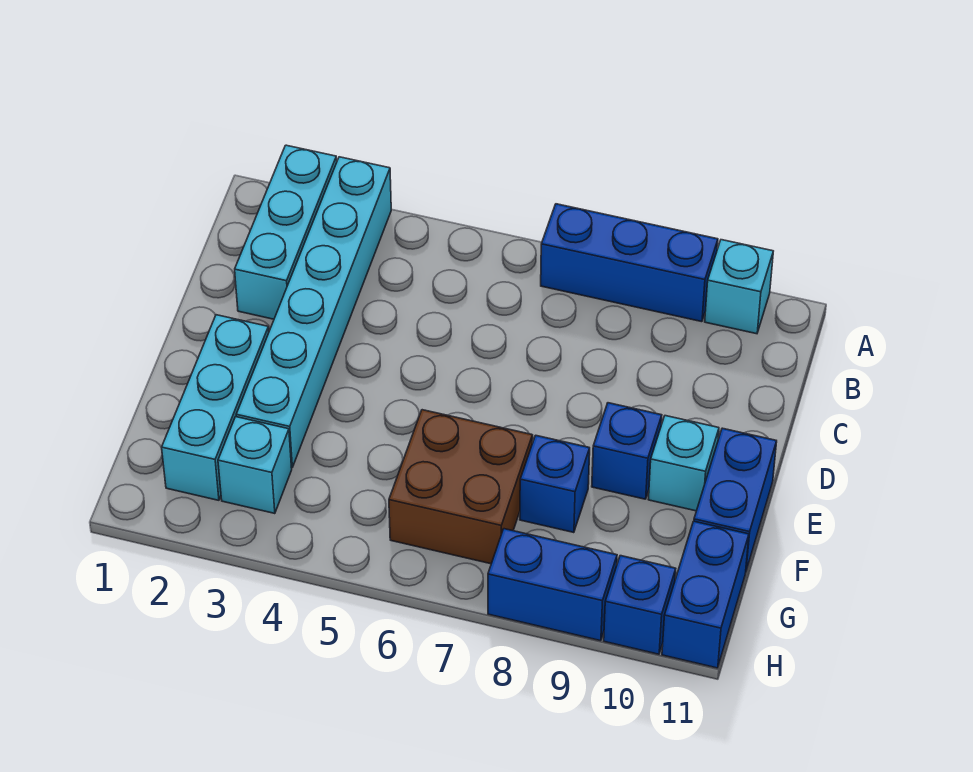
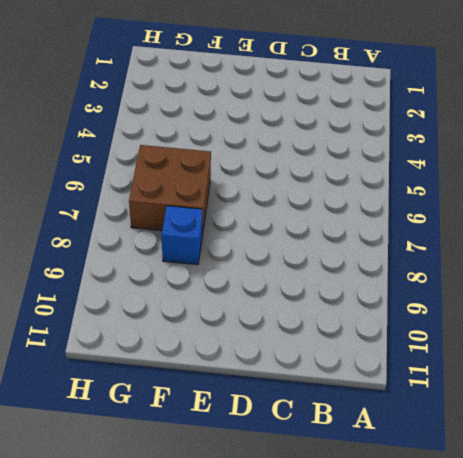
none -> cyan brick A2:C2 level 1
none -> cyan brick A3:F3 level 1
none -> blue brick A7:A9 level 1

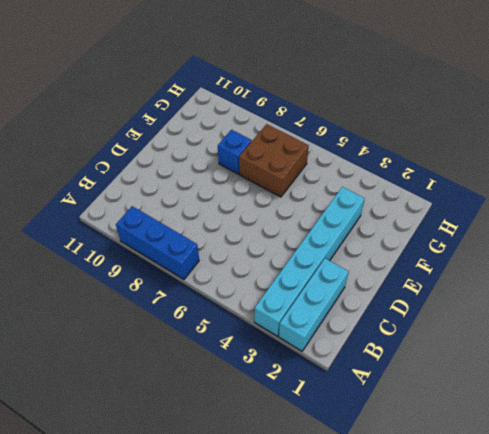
none -> cyan brick A10 level 1
none -> cyan brick E2:G2 level 1
none -> blue brick E9 level 1

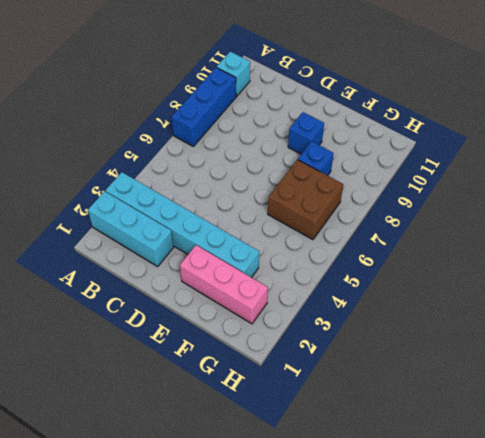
pink brick E2:G2 level 1 -> cyan brick E2:G2 level 1
none -> cyan brick E10 level 1
none -> blue brick E11:F11 level 1
none -> cyan brick G3 level 1

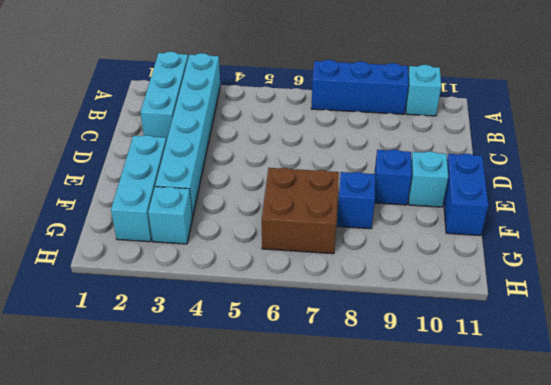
none -> blue brick G11:H11 level 1
none -> blue brick H8:H9 level 1
none -> blue brick H10 level 1

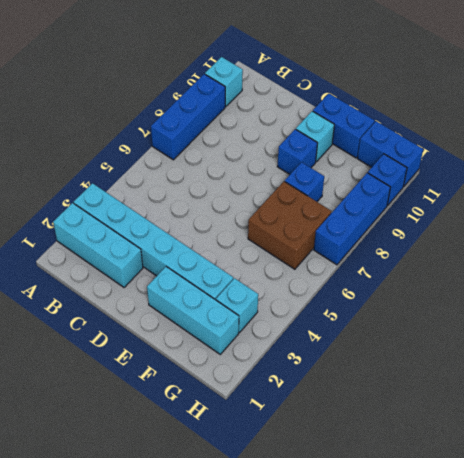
blue brick H7:H9 level 1 -> blue brick H8:H9 level 1

